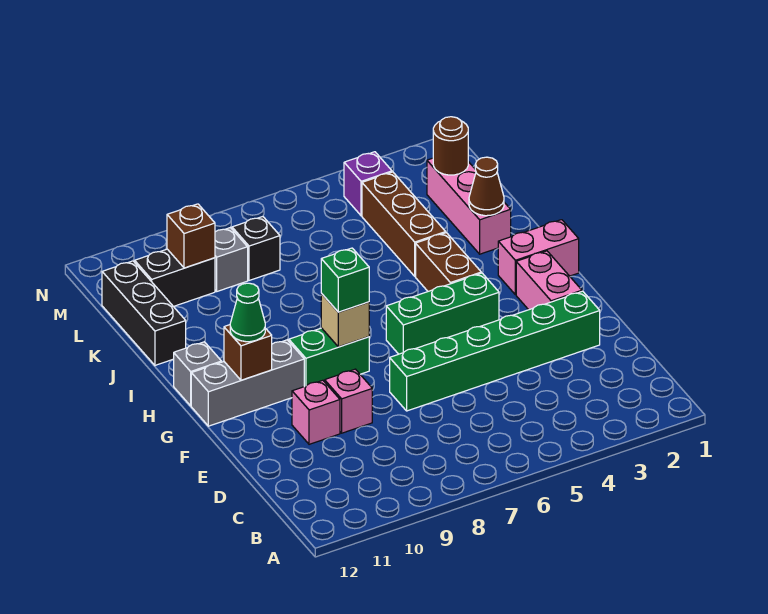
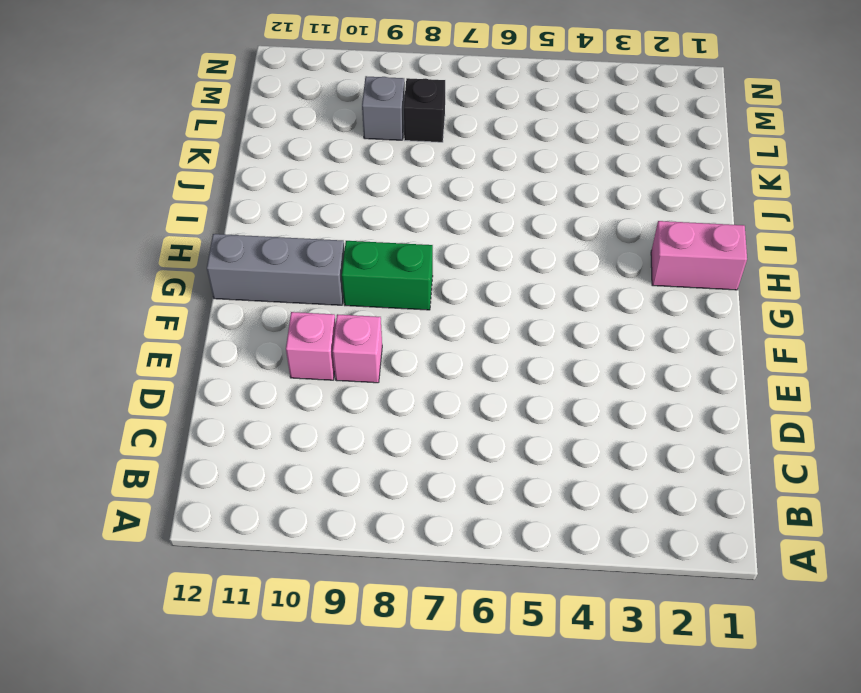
none -> green brick E2:E7 level 1
none -> pink brick F2:G2 level 1
none -> green brick G4:G6 level 1

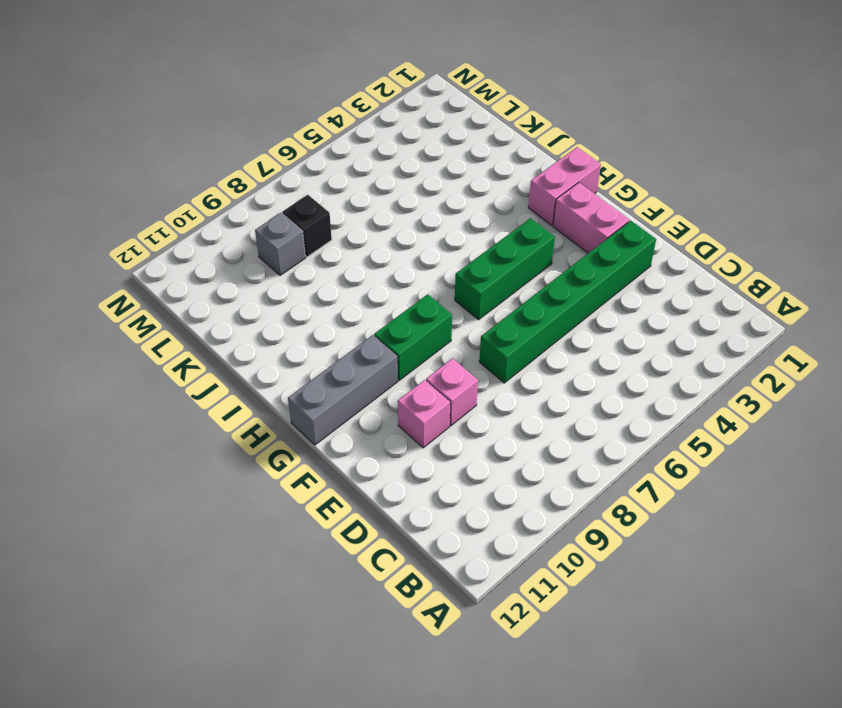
none -> brown brick H4:I4 level 1
none -> grey brick H12 level 1
none -> pink brick J2:L2 level 1

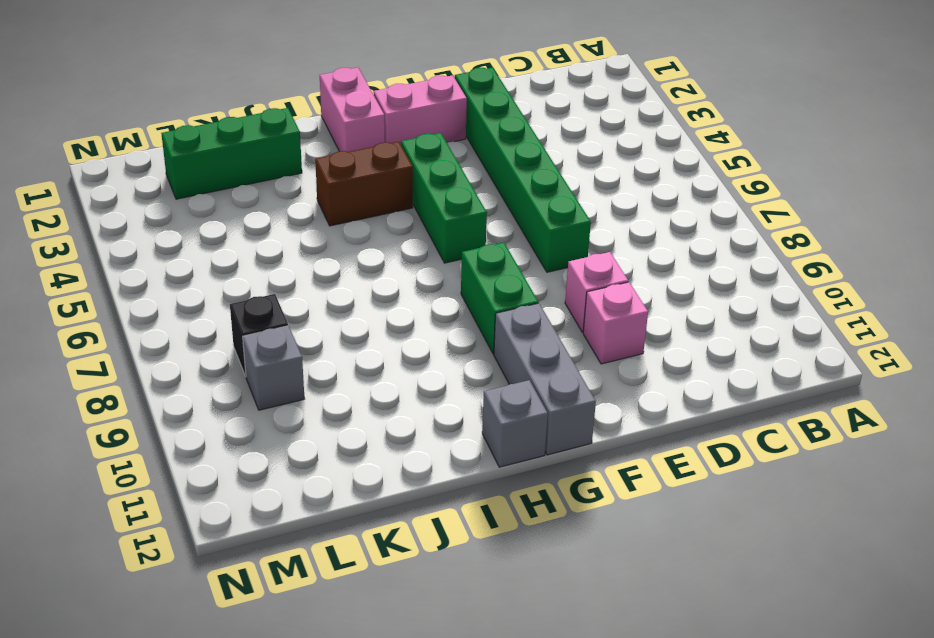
green brick J2:L2 level 1 -> pink brick J2:L2 level 1
none -> brown brick J4:L4 level 1
none -> black brick J12:L12 level 1
none -> black brick L10:L11 level 1

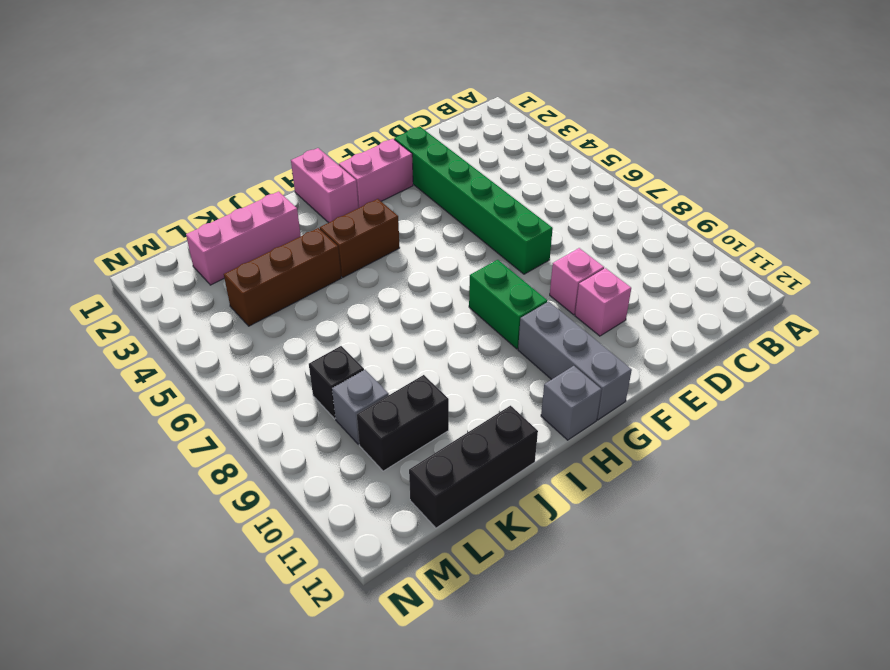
black brick K10:L10 level 1 -> black brick L10:L11 level 1
none -> green brick G4:G6 level 1
none -> purple brick M4 level 1
none -> tan brick G8 level 2

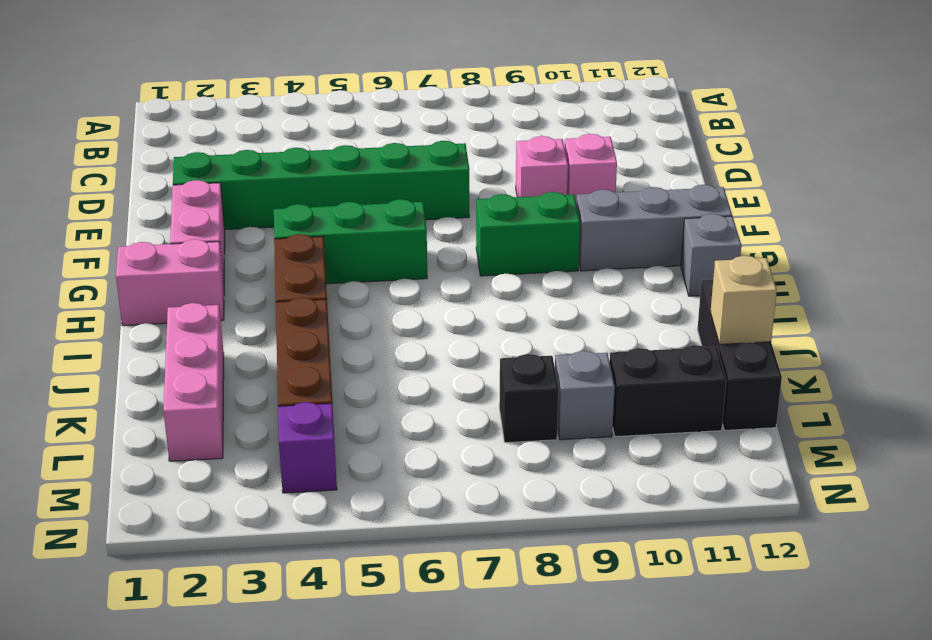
tan brick K12 level 2 -> tan brick G8 level 2
none -> brown brick G11 level 2
none -> brown cone J2 level 2
none -> brown round brick L2 level 2

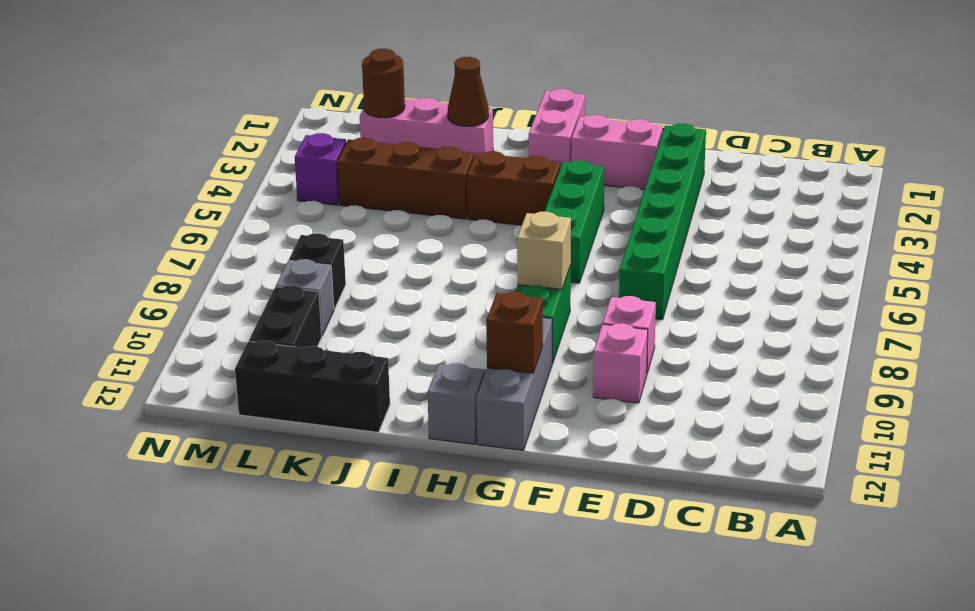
none -> brown brick L10 level 2
none -> green brick G8 level 3
none -> green cone G11 level 3

